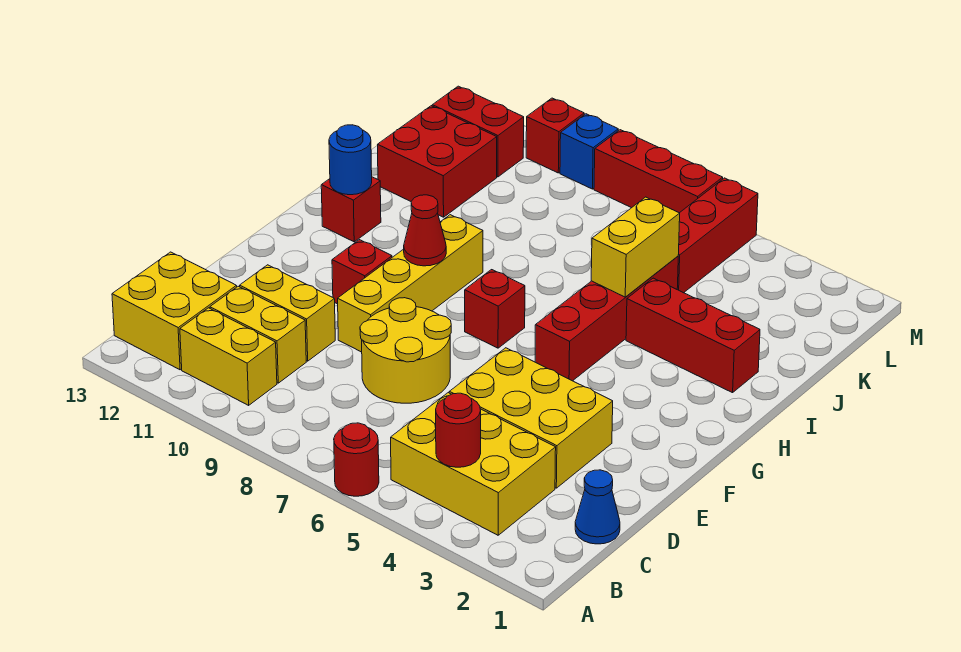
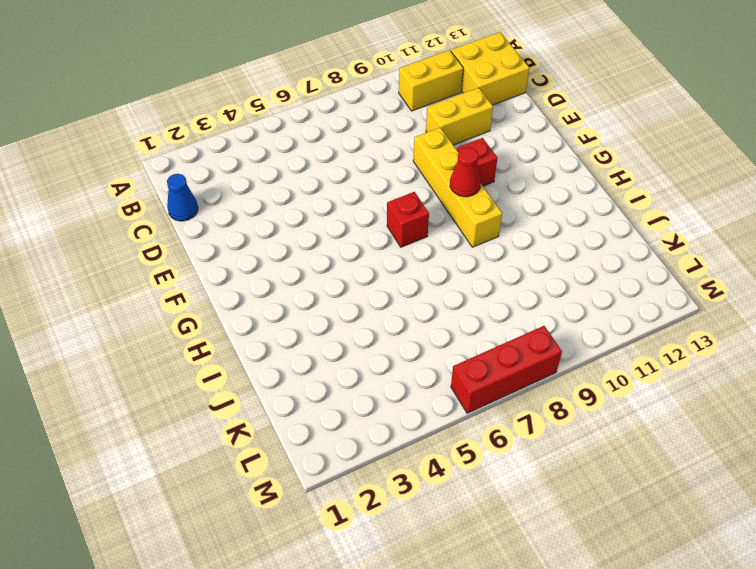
none -> red round brick A6 level 1
none -> yellow brick B3:C5 level 1
none -> yellow brick C10:C11 level 1

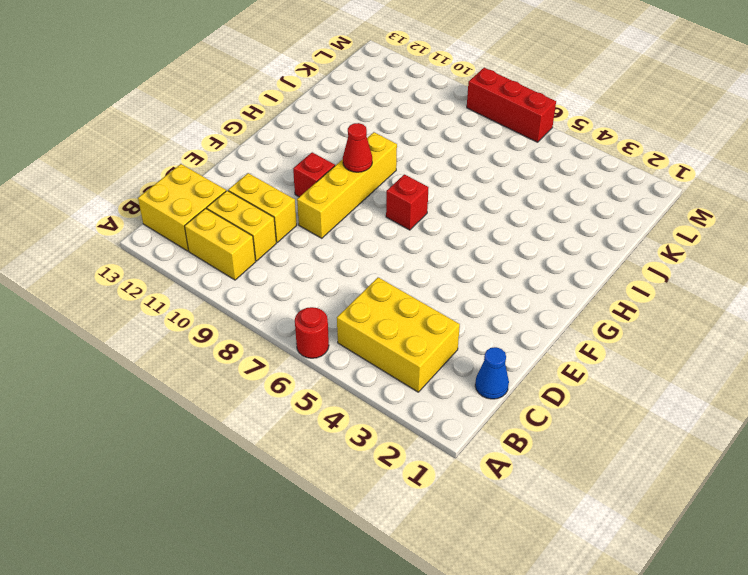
none -> yellow brick D3:E5 level 1
none -> yellow round brick D7:E8 level 1
none -> red brick G5:J5 level 1

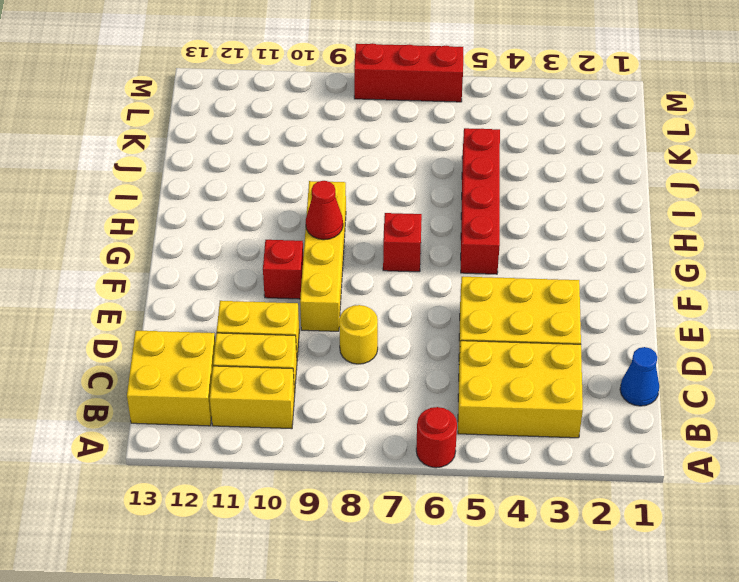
yellow round brick D8 level 1 -> yellow round brick D7:E8 level 1
none -> red brick H12 level 1
none -> red brick I2:I4 level 1
none -> red brick J11:K12 level 1

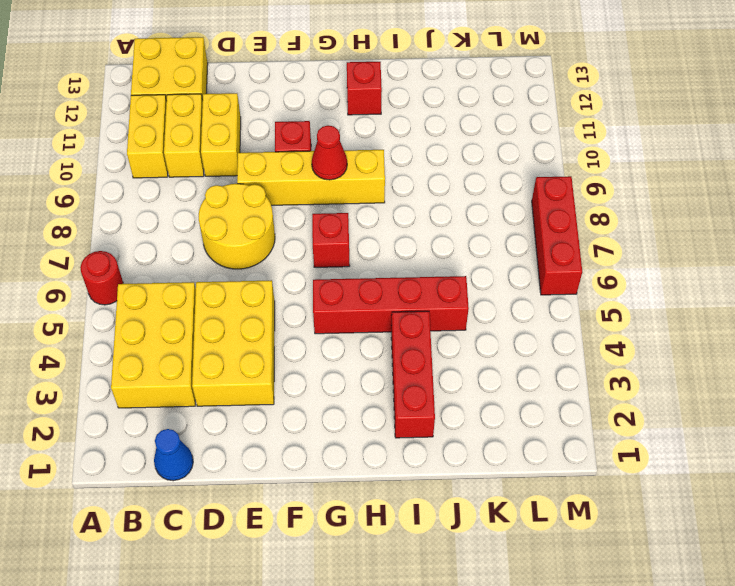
none -> red brick J11:K12 level 1
none -> red brick K5:M5 level 1
none -> red brick L11:L12 level 1

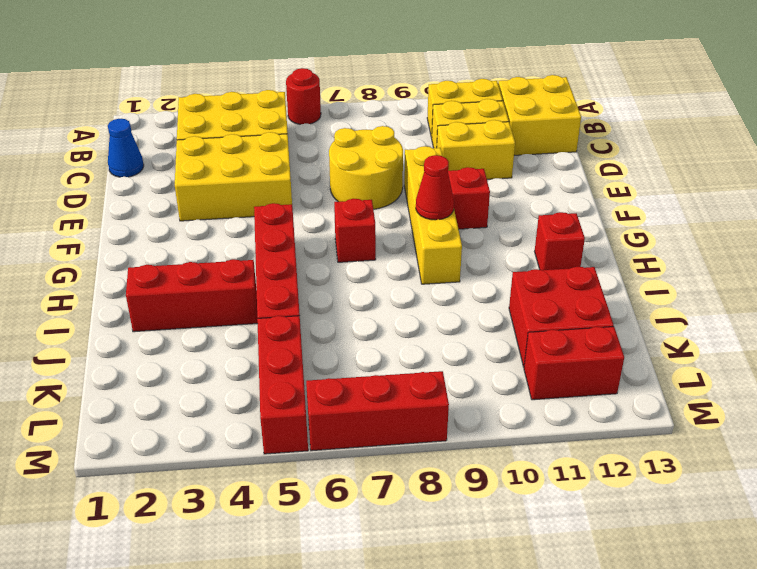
none -> blue brick M9 level 1
none -> red brick M10 level 1
none -> red round brick B4 level 2

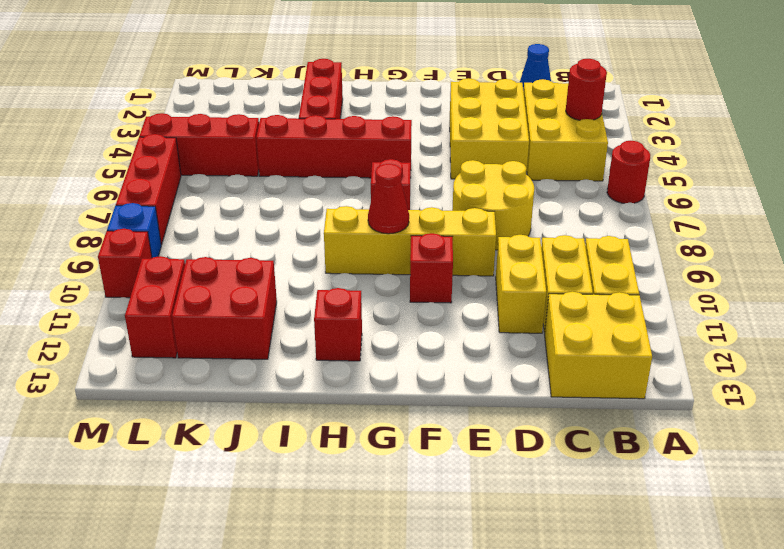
none -> blue round brick H12 level 2
none -> yellow brick I5:J5 level 2

